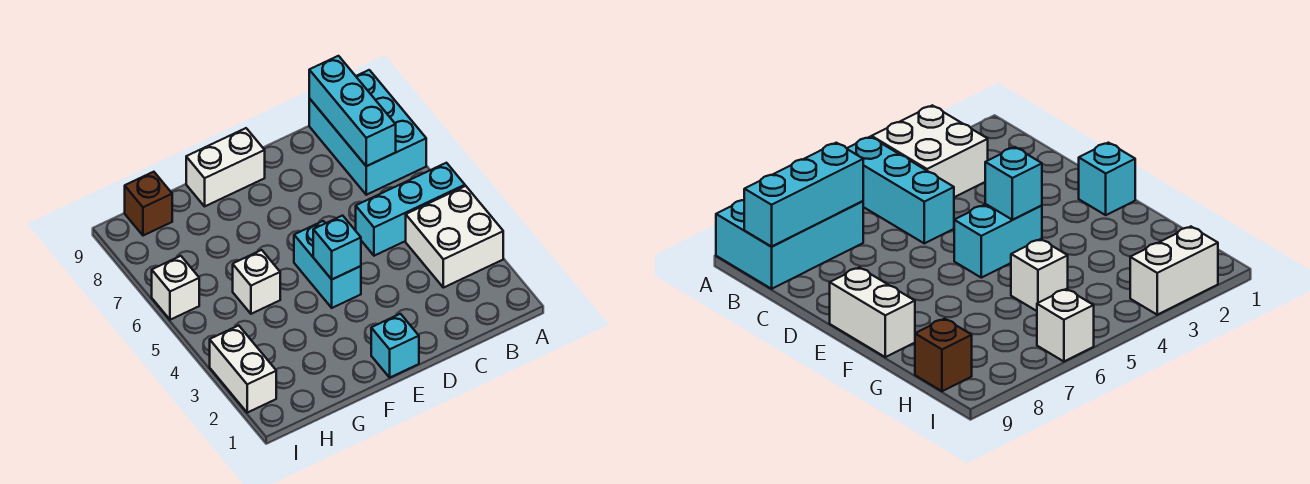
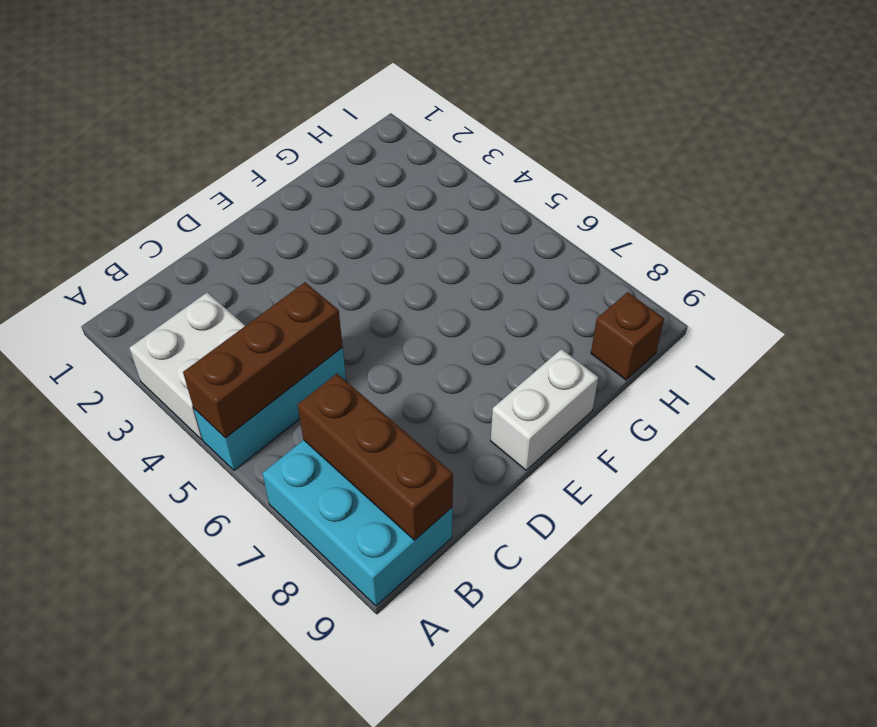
brown brick A5:C5 level 2 -> none
brown brick B7:B9 level 2 -> cyan brick B7:B9 level 2
none -> cyan brick E1 level 1
none -> cyan brick E4:E5 level 1
none -> white brick G5 level 1

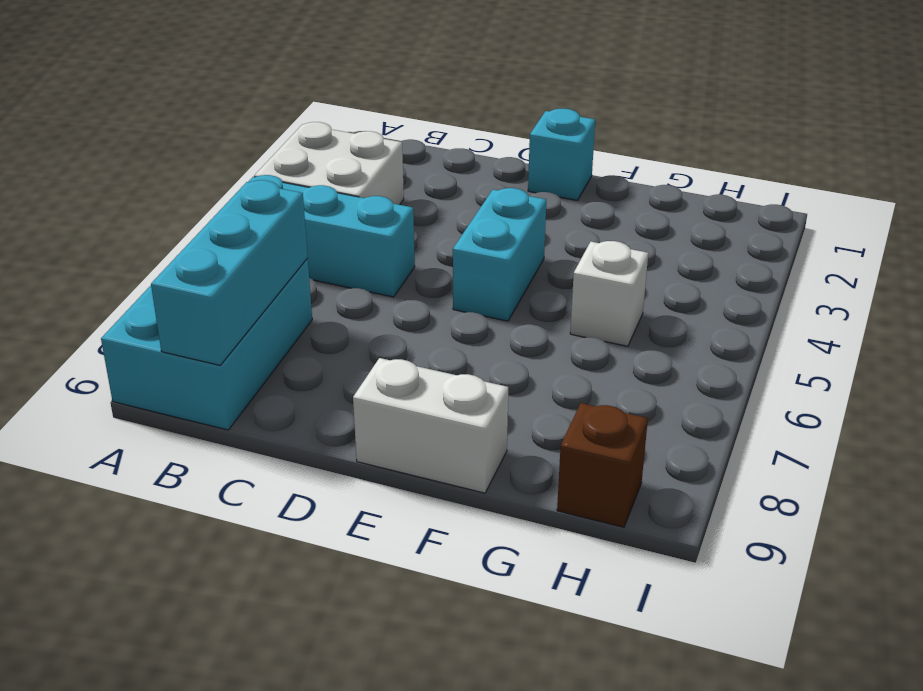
none -> white brick I2:I3 level 1
none -> white brick I6 level 1
none -> cyan brick E4 level 2

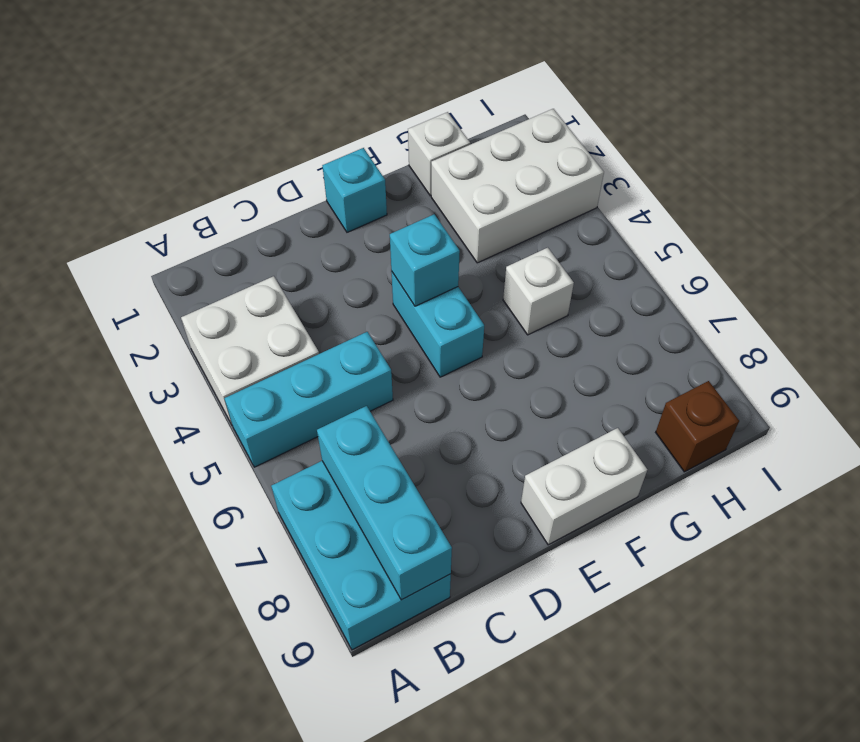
white brick G1 level 1 -> white brick I6 level 1
white brick G2:I3 level 1 -> white brick I2:I3 level 1

